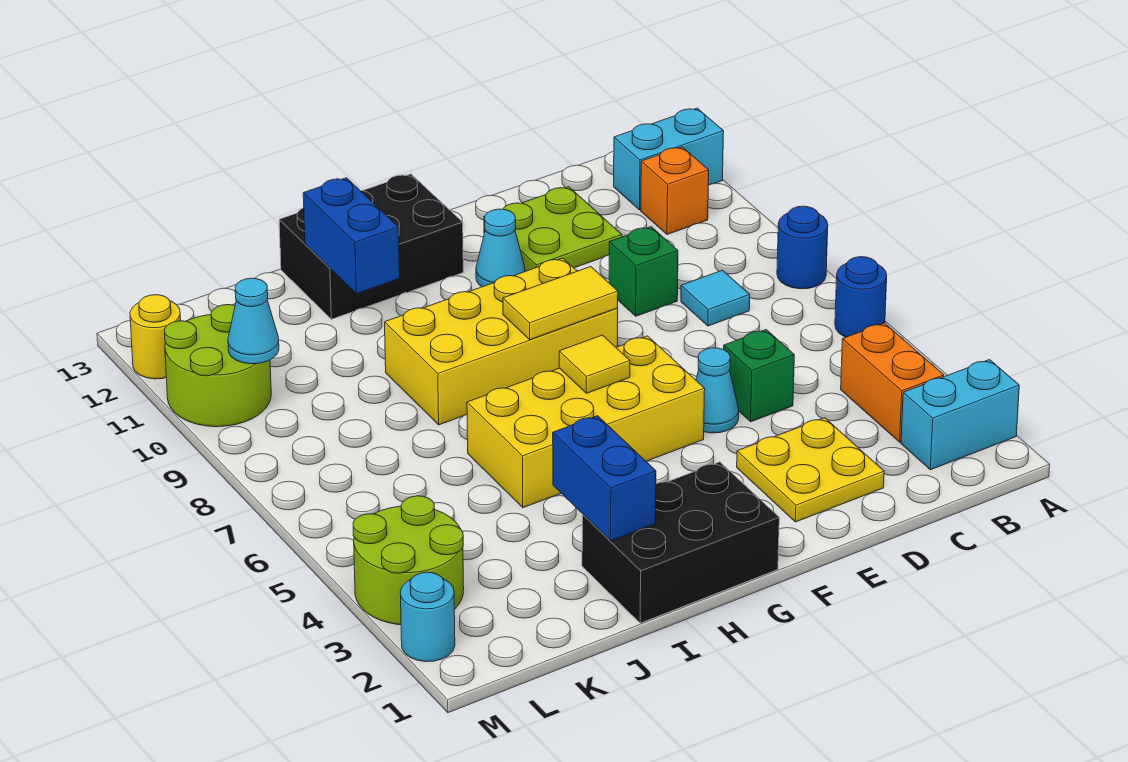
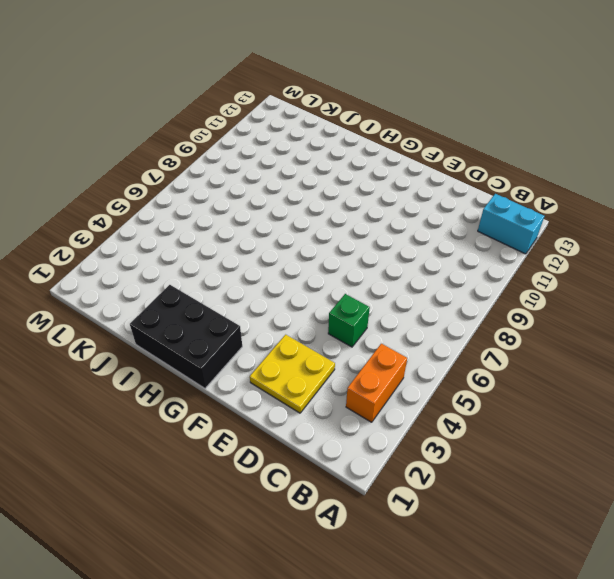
none -> cyan brick A2:B2 level 1
none -> blue round brick A6 level 1
none -> blue round brick A8 level 1

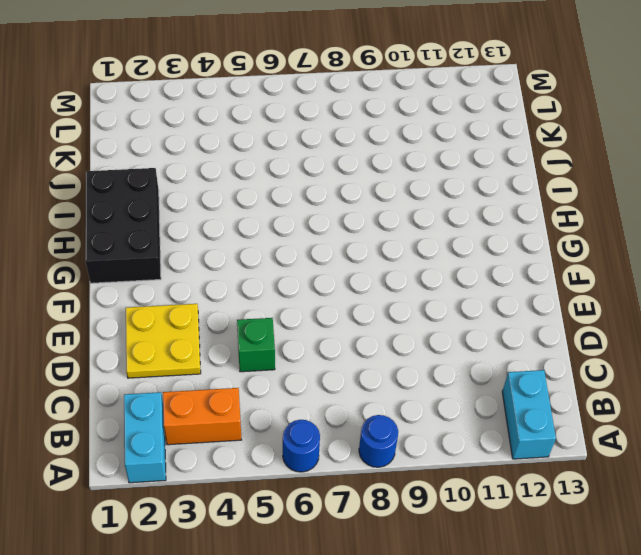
none -> orange brick B11 level 1
none -> cyan tile C8 level 1
none -> green brick D9 level 1

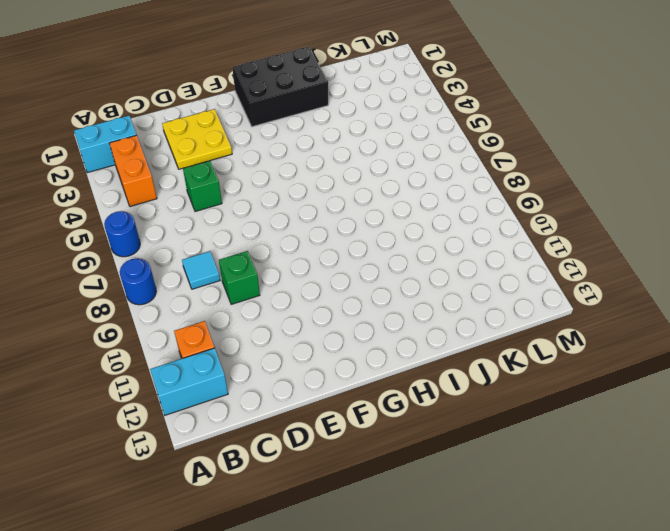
none -> lime plate D11:E12 level 1
none -> cyan cone E5 level 1
none -> yellow brick F5:I6 level 1

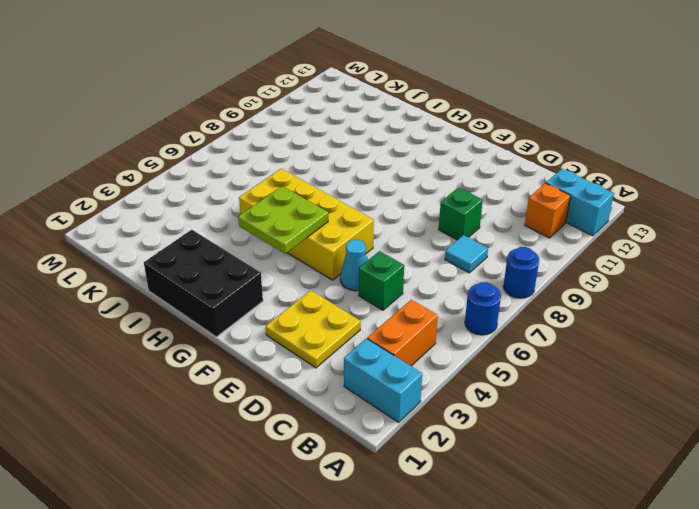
lime plate G4:H5 level 2 -> lime plate D11:E12 level 1
none -> yellow brick F8:I9 level 1
none -> cyan cone F11 level 1
none -> black brick G12:I13 level 1

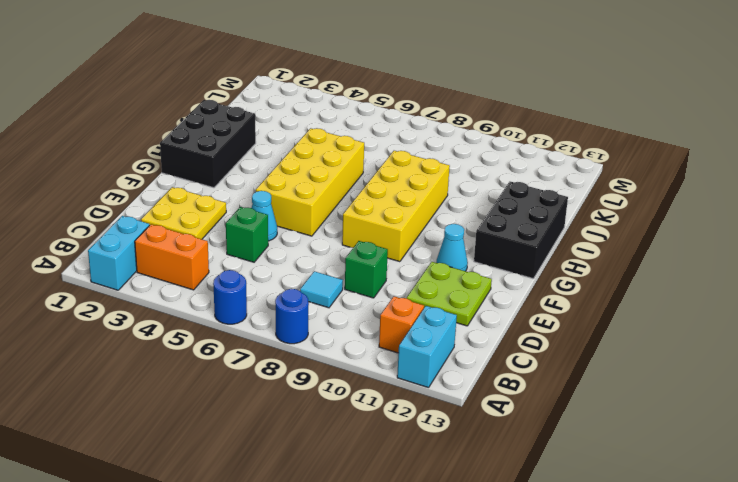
none -> lime round brick L3:M4 level 1
none -> lime round brick L10:M11 level 1
none -> cyan round brick M2 level 1

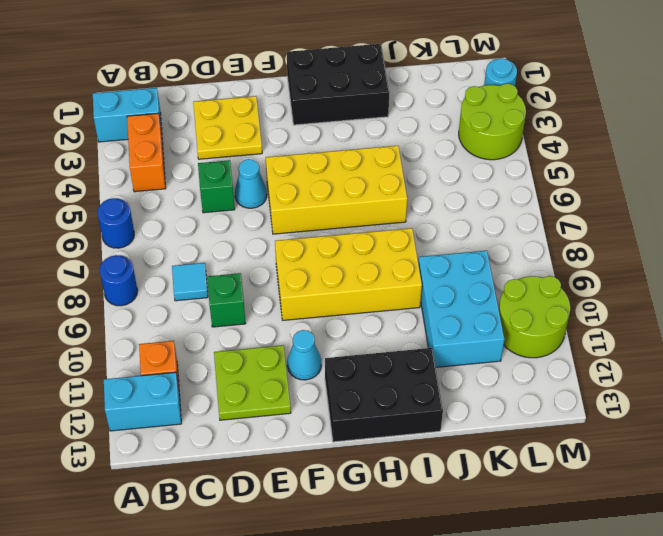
cyan brick J9:K11 level 1 -> none
none -> yellow round brick M12 level 1
none -> yellow tile F8:G8 level 2
none -> yellow tile G6 level 2

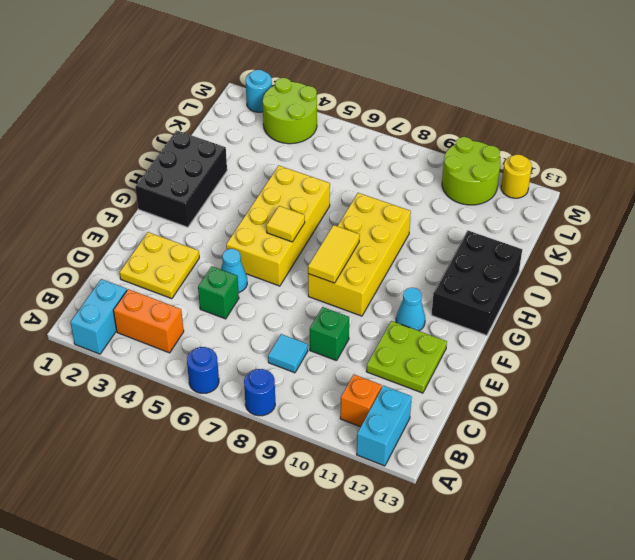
none -> blue brick I2:I3 level 2
none -> blue brick I11:I12 level 2
none -> cyan cone L10 level 2

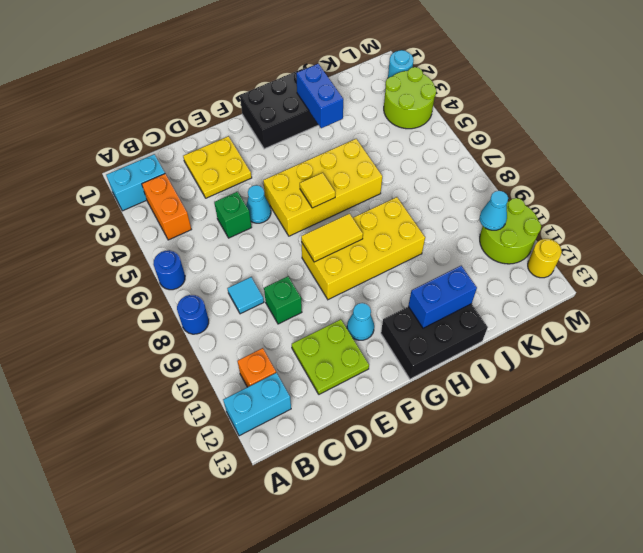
blue brick H12:I12 level 2 -> blue brick I11:I12 level 2

